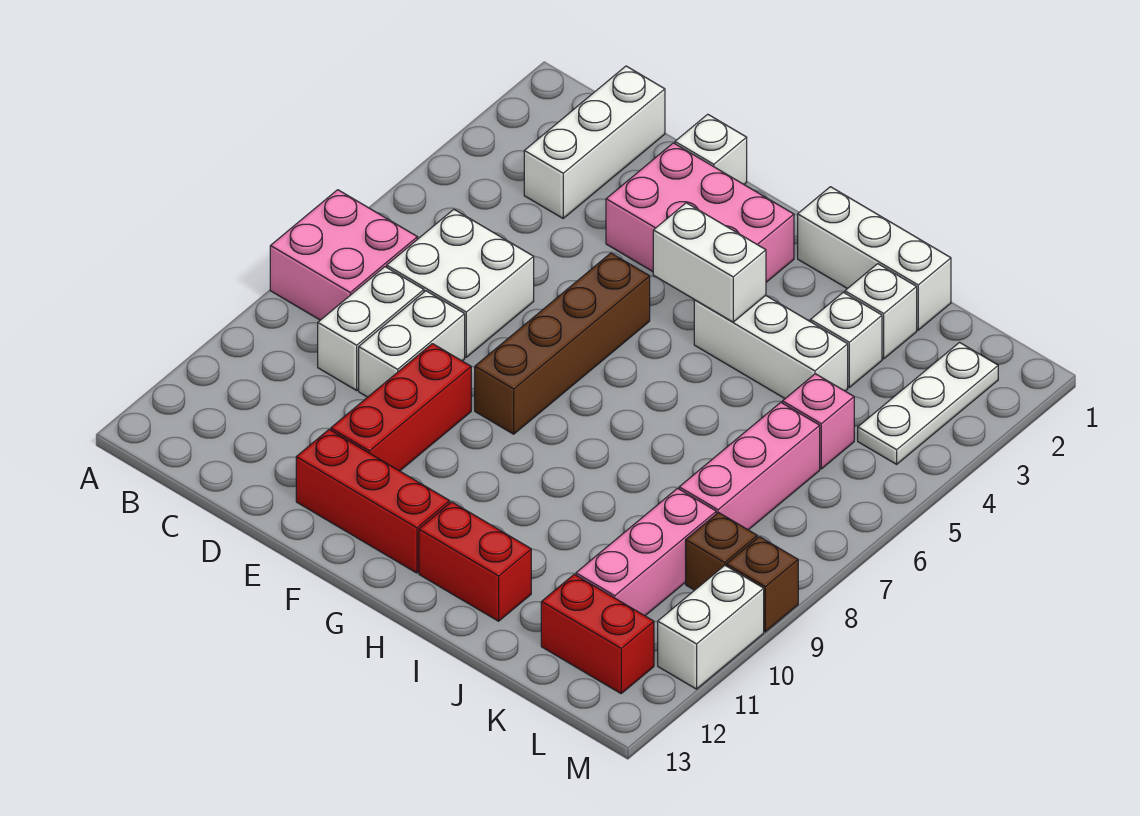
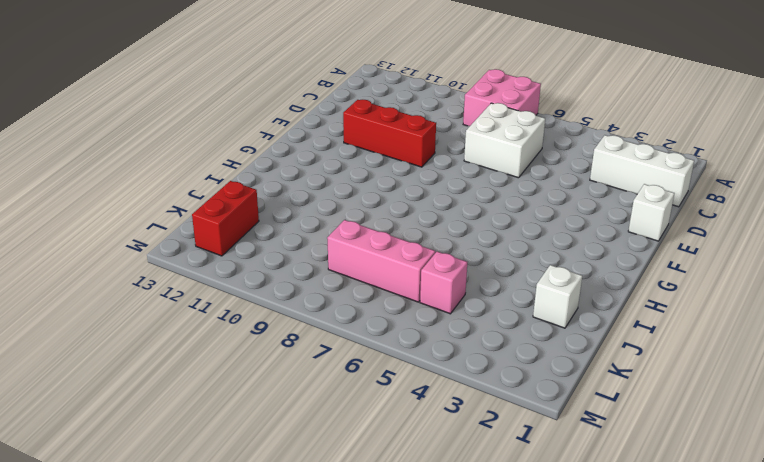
none -> white brick C8:C9 level 1
none -> white brick D8:D9 level 1
none -> pink brick E2:G3 level 1

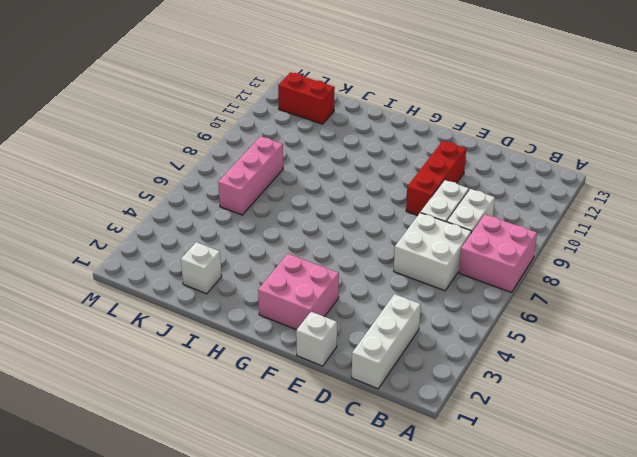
pink brick F2:G3 level 1 -> pink brick E2:G3 level 1
none -> red brick E12:G12 level 1
none -> brown brick F5:F8 level 1
none -> white brick H1:J1 level 1

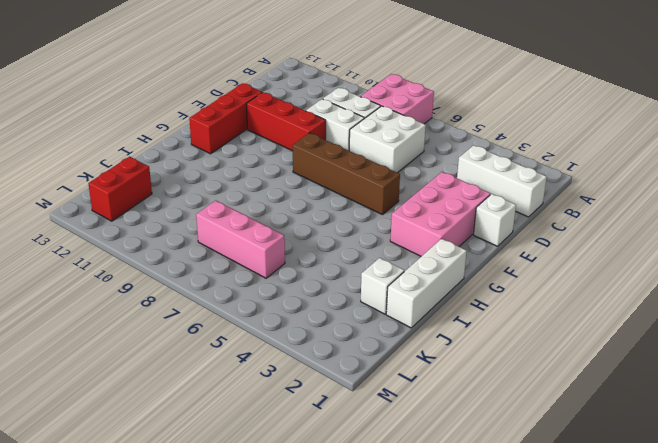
none -> white brick H4:J4 level 1
none -> red brick H12:I12 level 1
none -> white brick J3 level 1

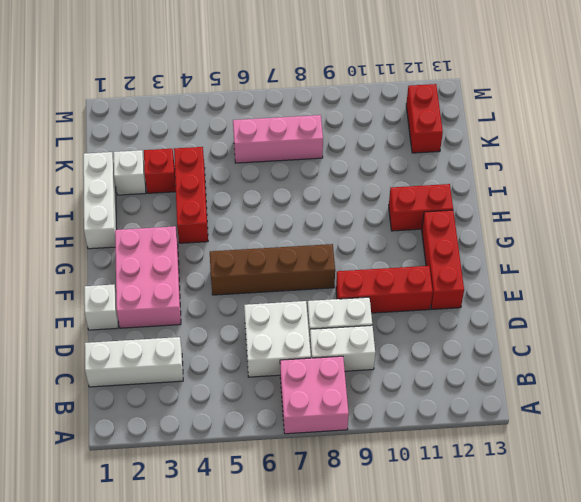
red brick H4:J4 level 1 -> white brick H4:J4 level 1
red brick H11:H12 level 1 -> red brick H12:I12 level 1
red brick J3 level 1 -> white brick J3 level 1
none -> pink brick K5 level 1
none -> pink brick K9:K11 level 1
none -> white plate L2:L4 level 1

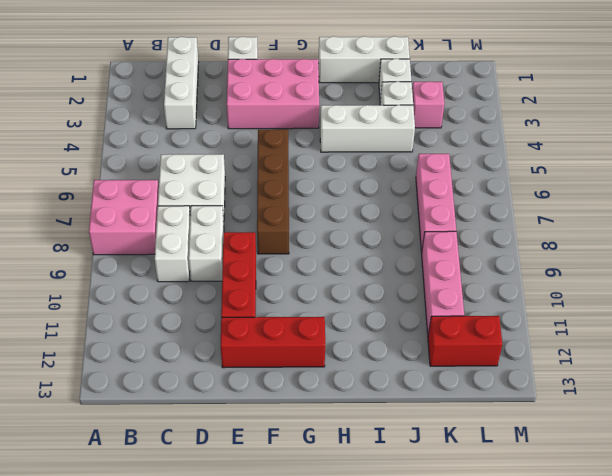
pink brick K3 level 1 -> pink brick K5 level 1
none -> red brick H12:I12 level 1
none -> white plate L2:L4 level 1
none -> brown brick L9 level 1

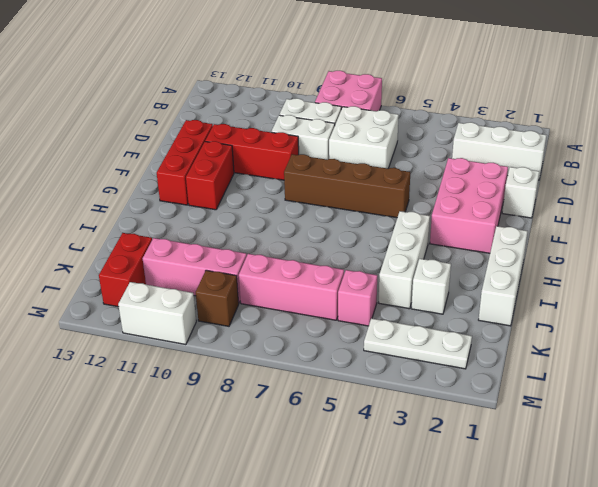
red brick F11:G11 level 1 -> red brick H12:I12 level 1
none -> white brick J2 level 1
none -> brown brick M9 level 1
none -> white brick G4:H4 level 2

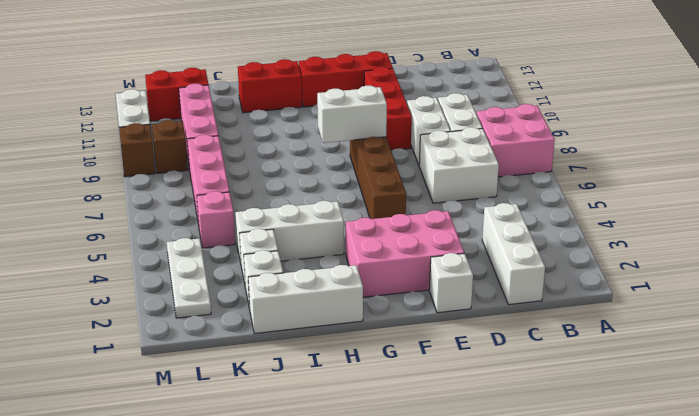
white brick F8:G8 level 2 -> white brick G4:H4 level 2

